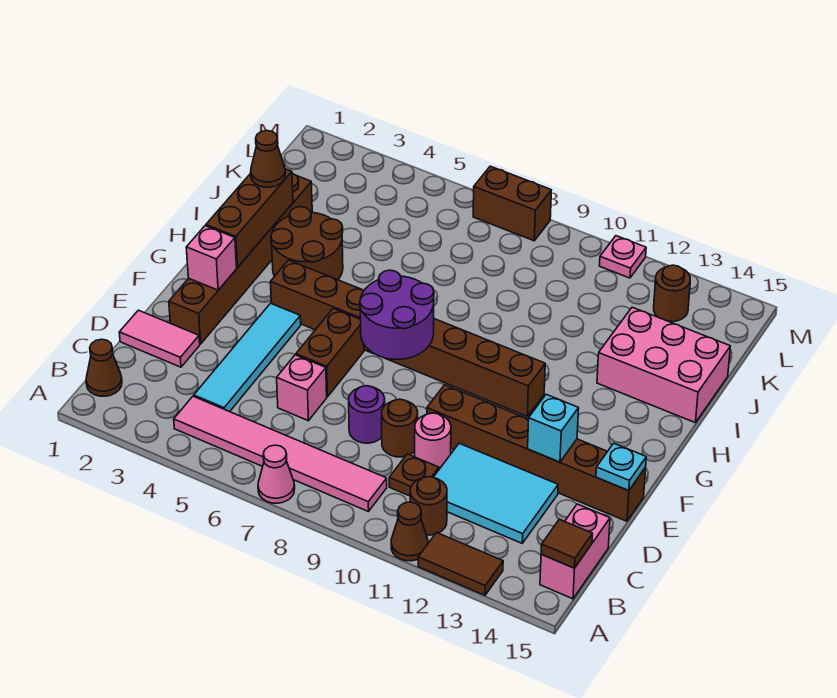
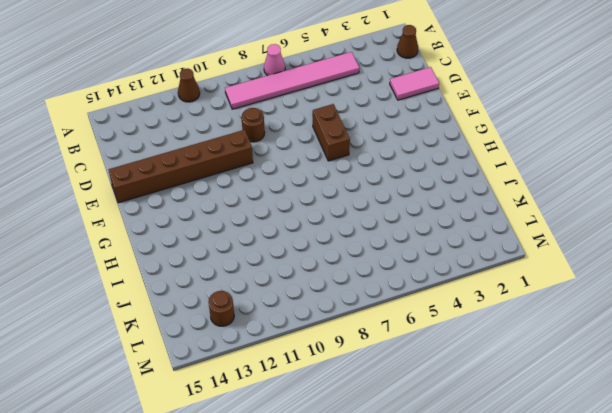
none -> brown tile A12:A13 level 1
none -> brown round brick B11 level 1
none -> pink brick B15:C15 level 1
none -> cyan tile C4:F4 level 1

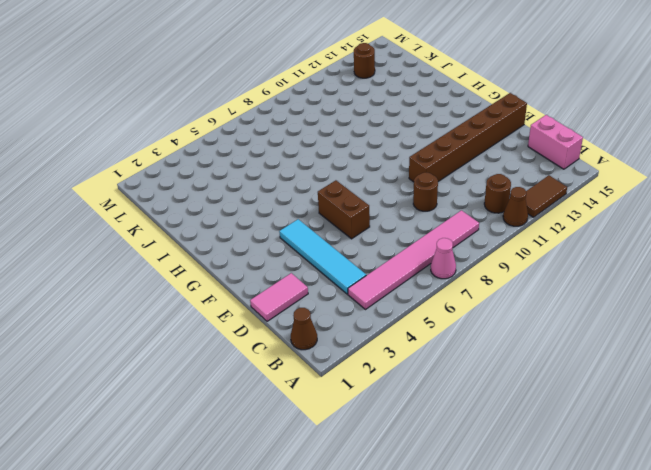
none -> brown plate C10 level 1
none -> cyan tile C11:D13 level 1
none -> pink brick D6 level 1
none -> purple round brick D8 level 1

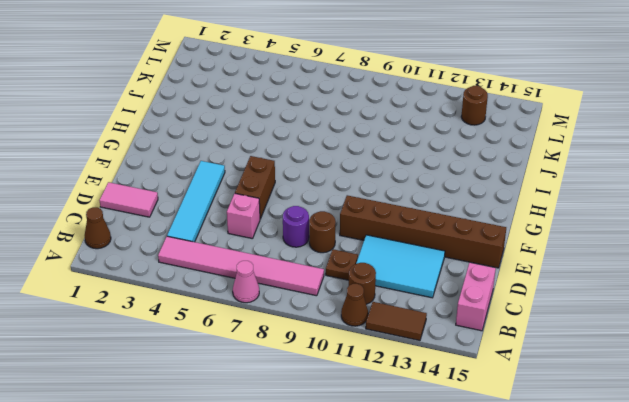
none -> pink round brick D10 level 1
none -> brown brick E2:J2 level 1
none -> brown brick G4:G11 level 1
none -> brown round brick H3:I4 level 1

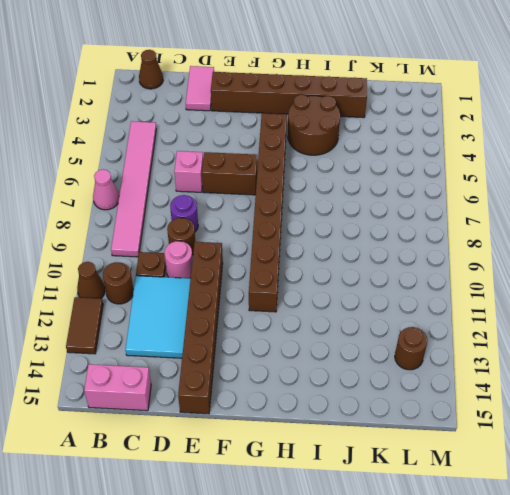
none -> cyan tile C4:F4 level 1
none -> pink brick I13:J15 level 1
none -> brown brick M7:M8 level 1
none -> pink plate M11 level 1

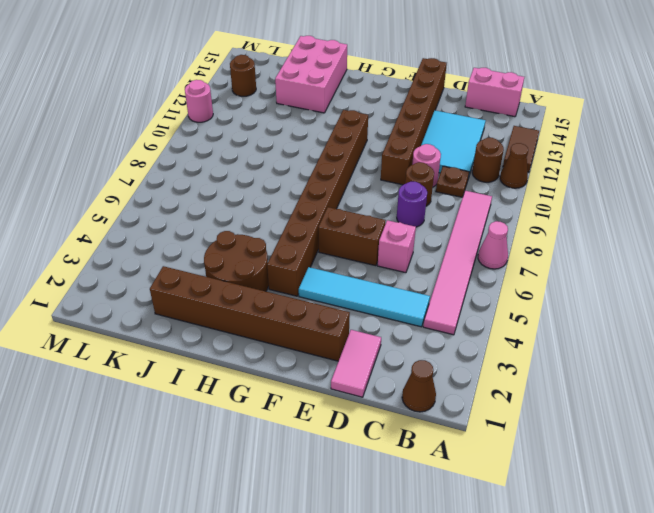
pink round brick M11 level 1 -> pink plate M11 level 1
none -> brown brick M7:M8 level 1
none -> brown tile B15 level 2
none -> cyan brick E13 level 2
none -> cyan plate E15 level 2

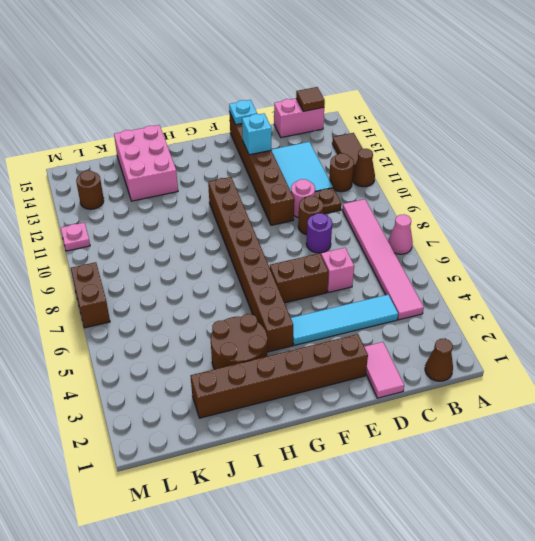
none -> pink brick F2 level 2
none -> purple round brick F7:G8 level 2
none -> brown brick G2:I2 level 2
none -> brown cone I2 level 3

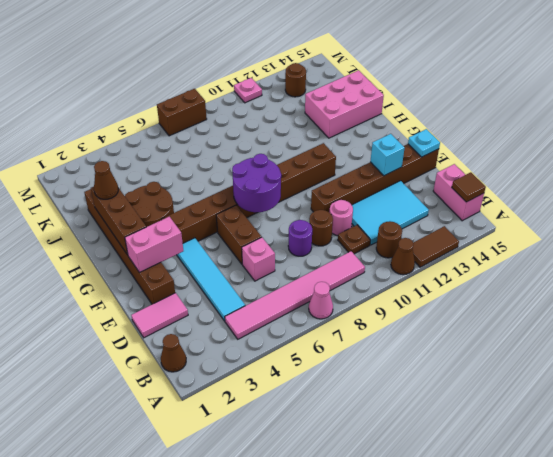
pink brick F2:F3 level 2 -> pink brick F2 level 2

